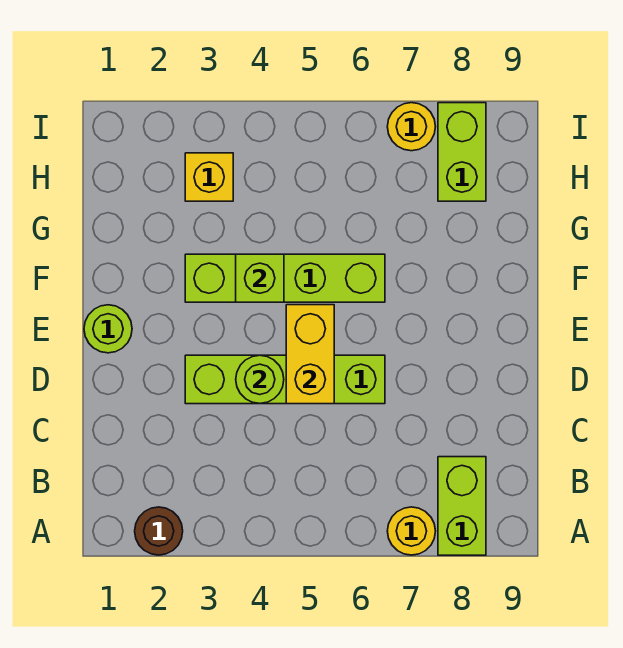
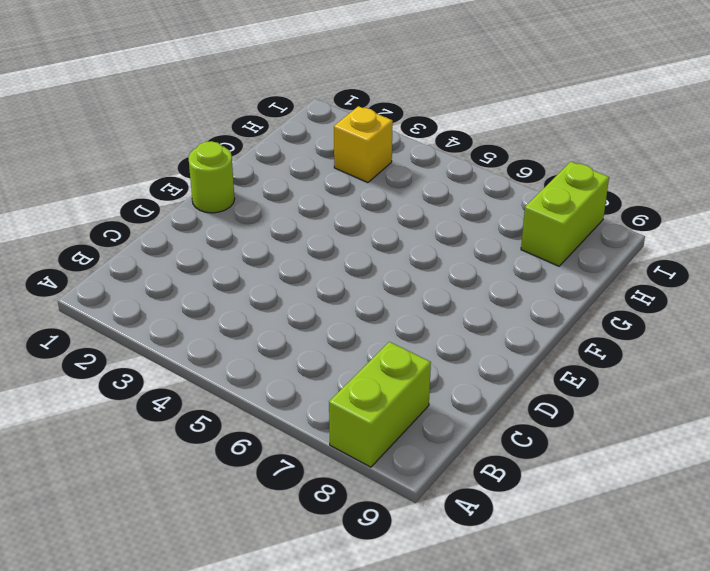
none -> brown round brick A2 level 1
none -> yellow round brick A7 level 1
none -> lime brick D3:D6 level 1

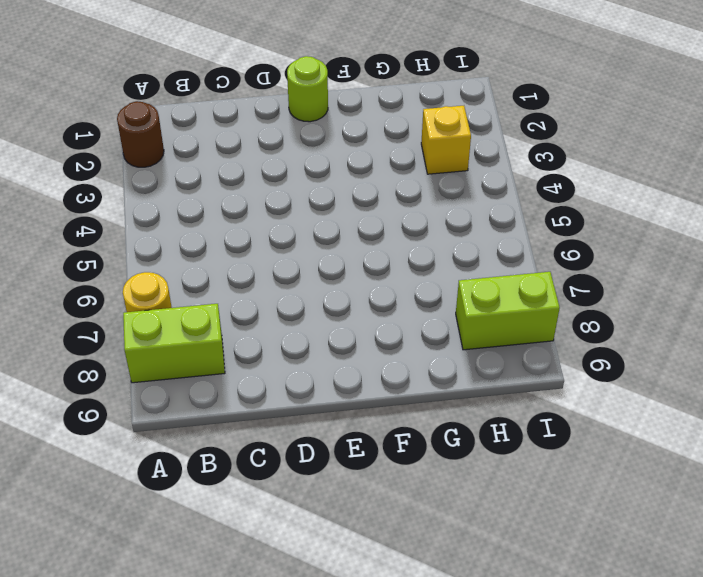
none -> lime brick D3:D6 level 1
none -> lime brick F3:F6 level 1
none -> yellow round brick I7 level 1

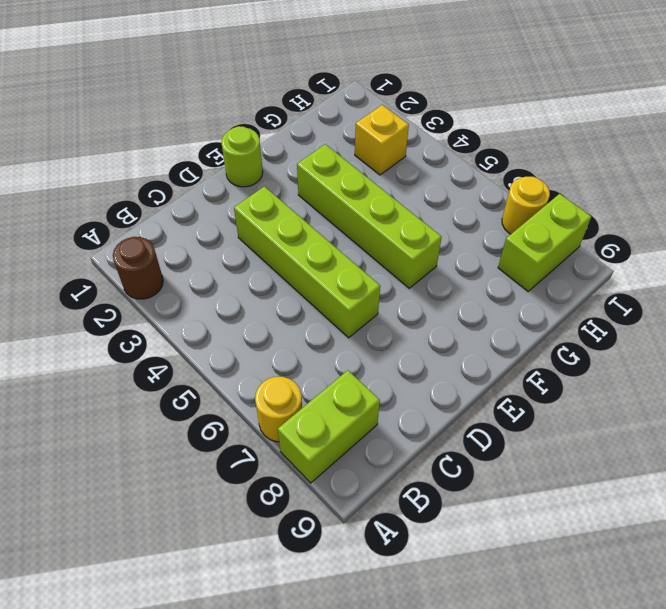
none -> lime round brick D4 level 2
none -> yellow brick D5:E5 level 2
none -> lime brick F4 level 2

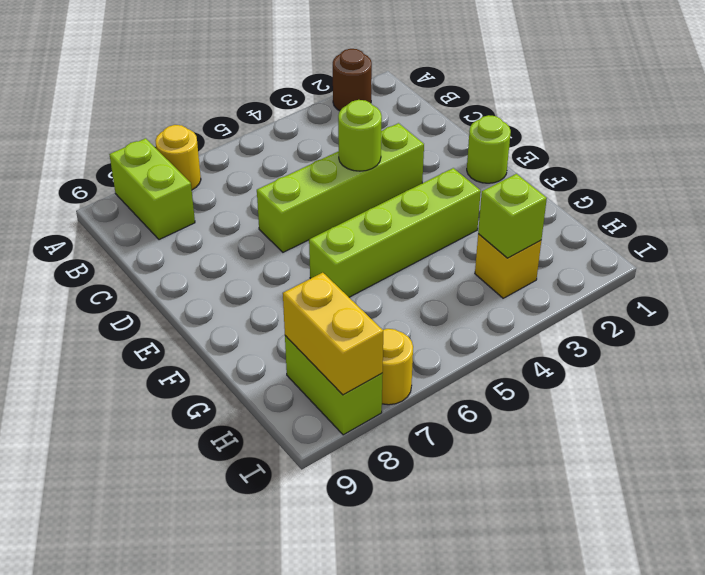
lime brick H3 level 2 -> lime brick F4 level 2
yellow brick H8:I8 level 2 -> yellow brick D5:E5 level 2

